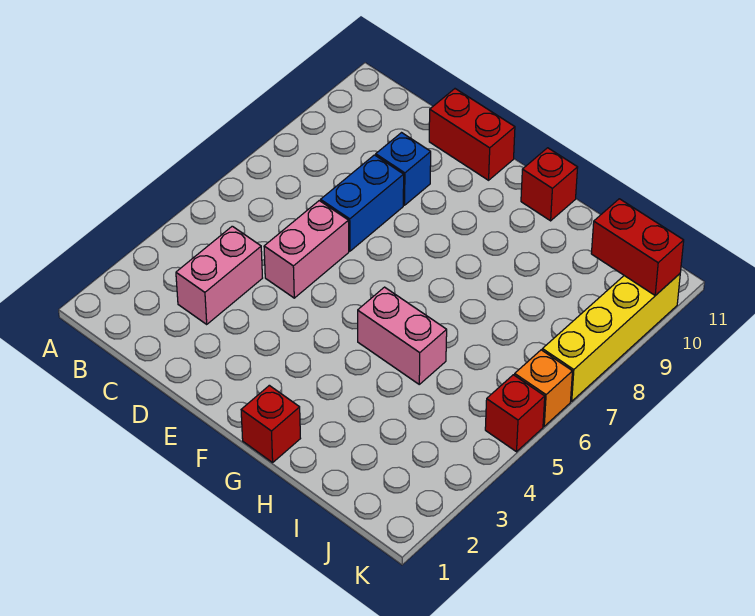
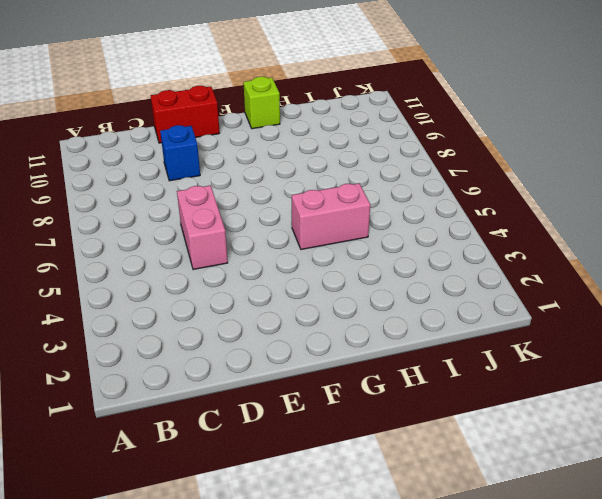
lime brick G11 level 1 -> red brick G11 level 1
none -> pink brick C3:C4 level 1
none -> blue brick D7:D8 level 1
none -> red brick G1 level 1

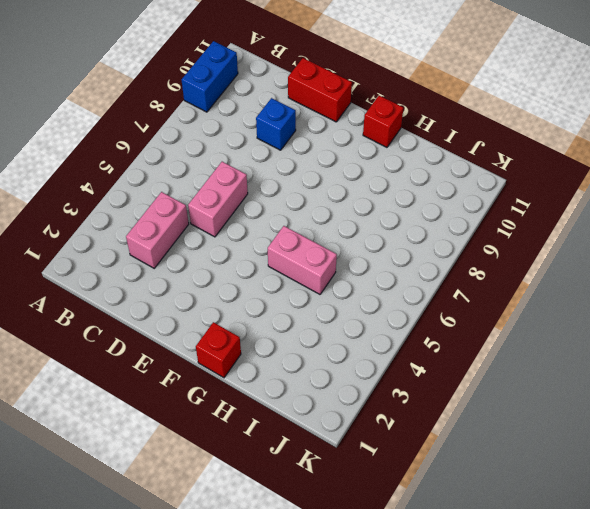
blue brick A9:A10 level 1 -> blue brick D7:D8 level 1
none -> red brick K5 level 1
none -> orange brick K6 level 1
none -> yellow brick K7:K10 level 1

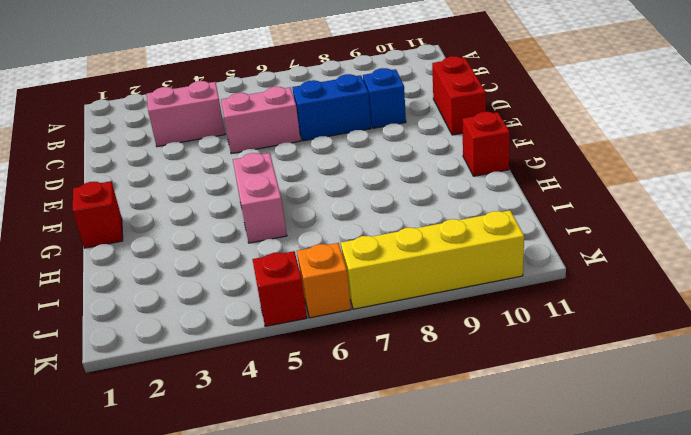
none -> red brick J10:K10 level 2

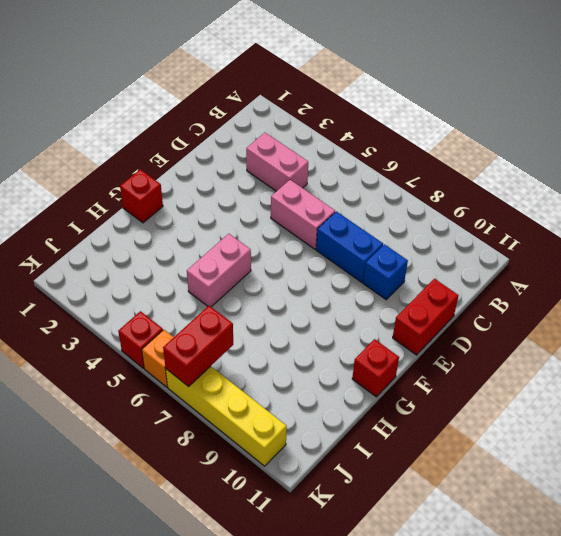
red brick J7:K7 level 2 -> red brick J10:K10 level 2

